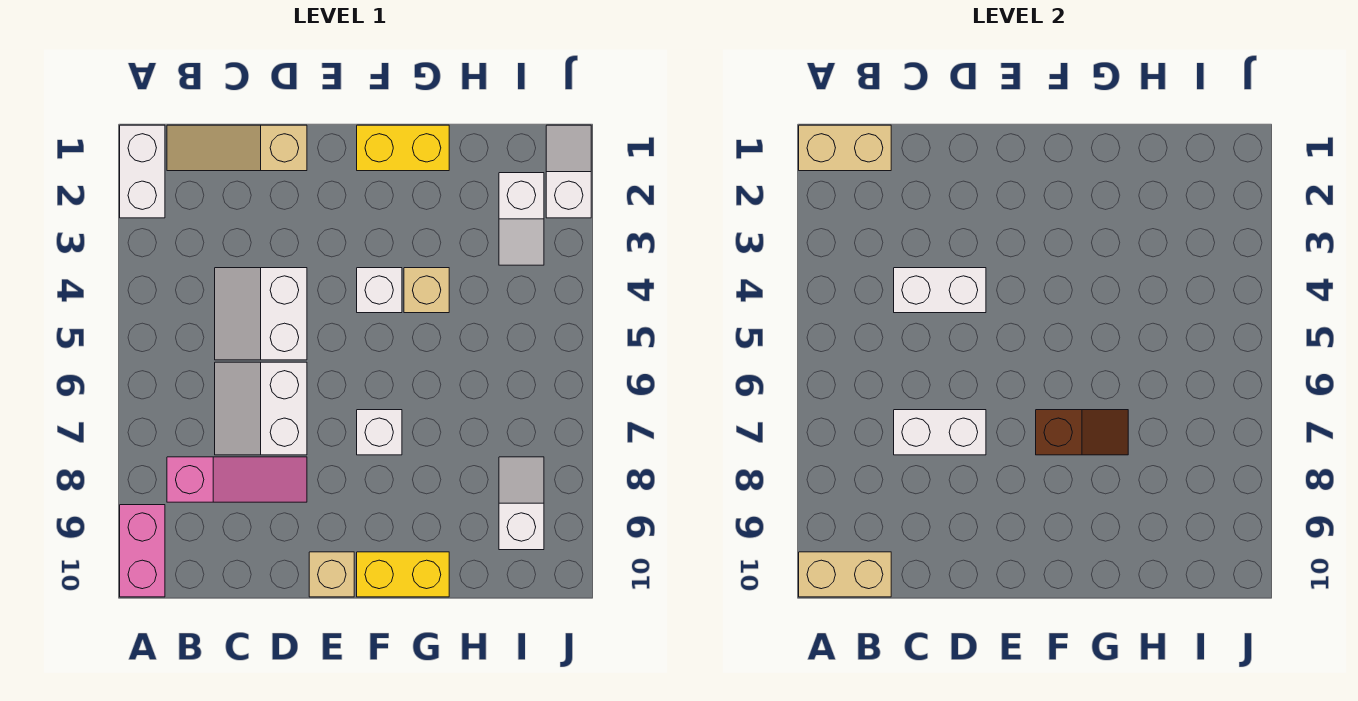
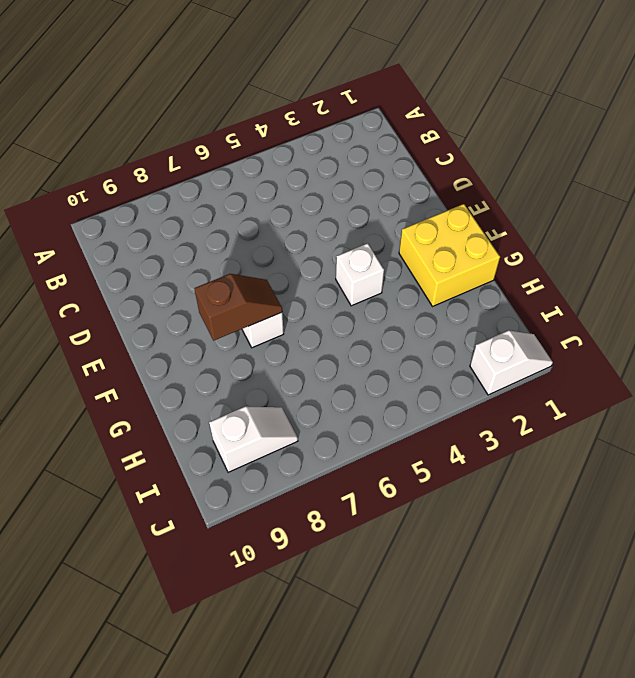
yellow brick F1:G2 level 1 -> yellow brick F1:G1 level 1
brown slope F7:F8 level 2 top 8 -> brown slope F7:G7 level 2 top F
none -> white brick A1:A2 level 1
none -> pink brick A9:A10 level 1
none -> tan slope B1:D1 level 1 top D

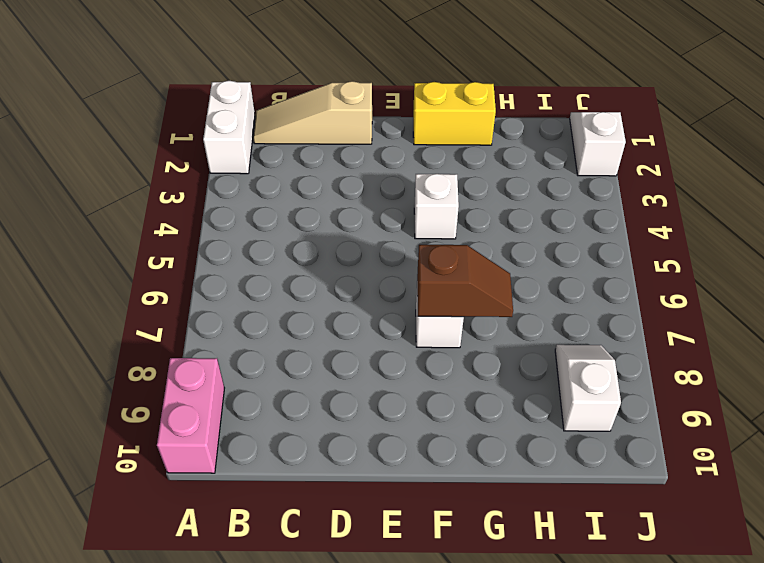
none -> pink slope B8:D8 level 1 top B
none -> white slope C4:D5 level 1 top D
none -> white slope C6:D7 level 1 top D

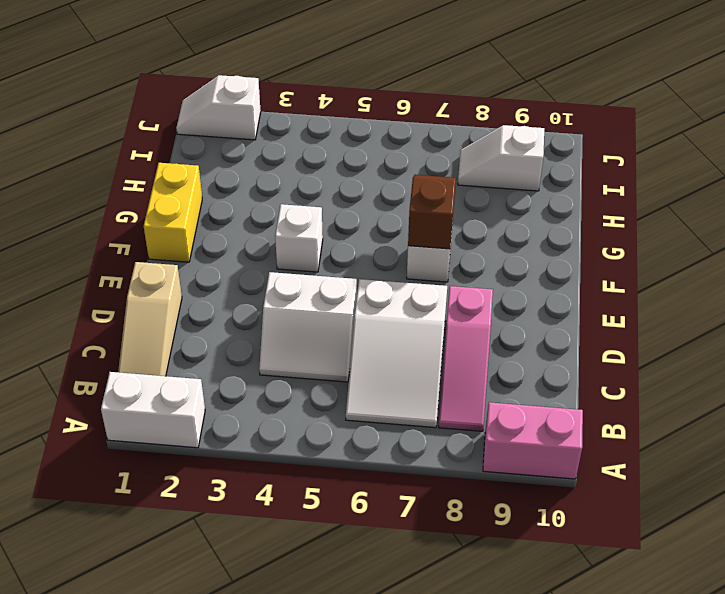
white slope B6:D7 level 1 top D -> white slope C6:D7 level 1 top D
pink slope B8:D8 level 1 top D -> pink slope B8:D8 level 1 top B
none -> tan brick E10 level 1
none -> yellow brick F10:G10 level 1
none -> tan brick G4 level 1

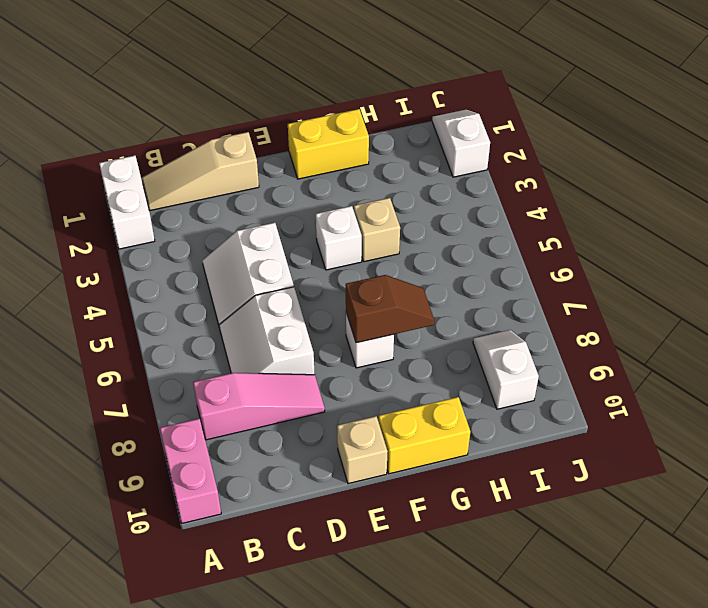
none -> white slope I2:I3 level 1 top 2
none -> tan brick A1:B1 level 2
none -> tan brick A10:B10 level 2

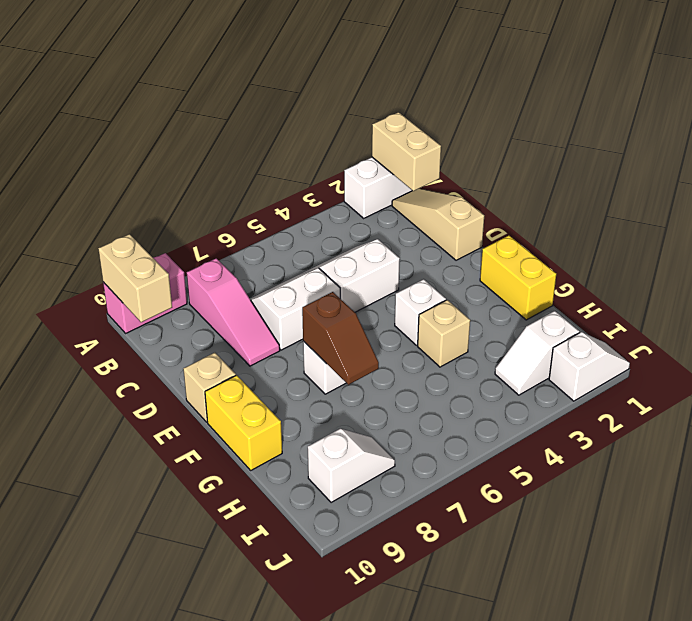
none -> white brick C4:D4 level 2
none -> white brick C7:D7 level 2

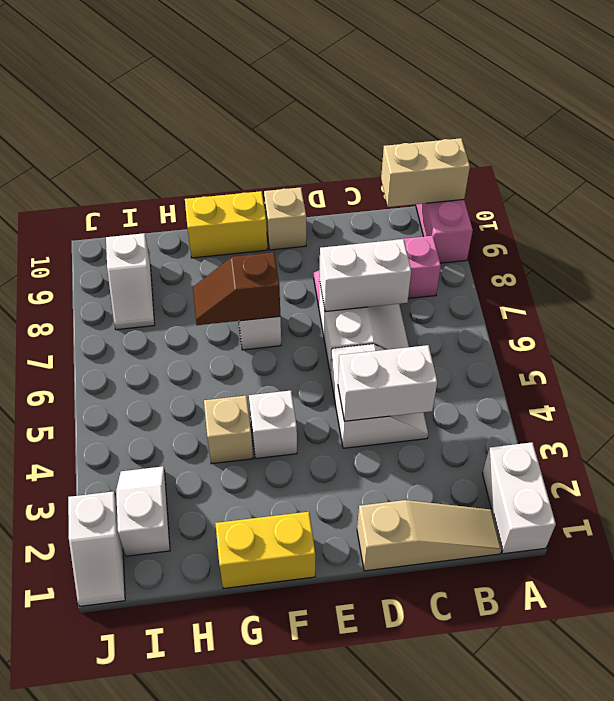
none -> tan brick A1:B1 level 2

